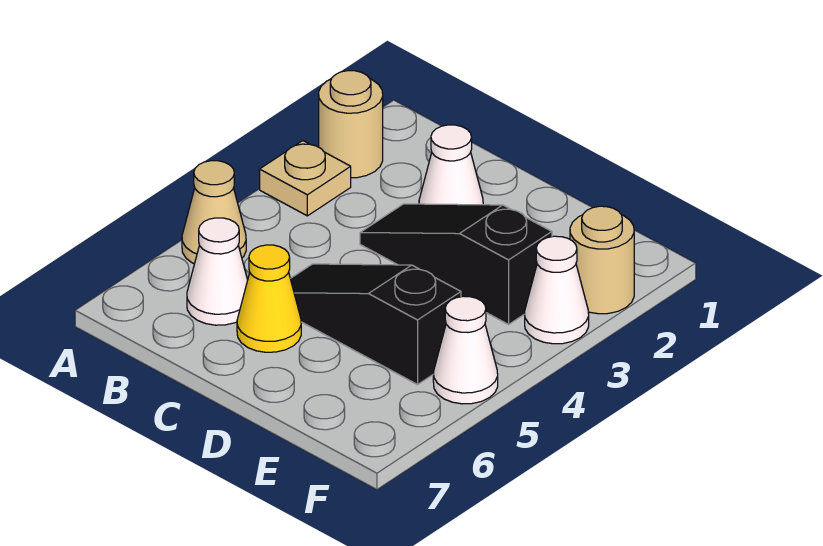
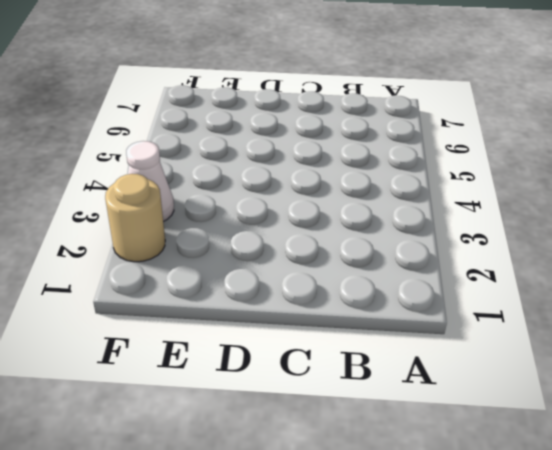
none -> tan round brick A2 level 1
none -> tan plate A3 level 1

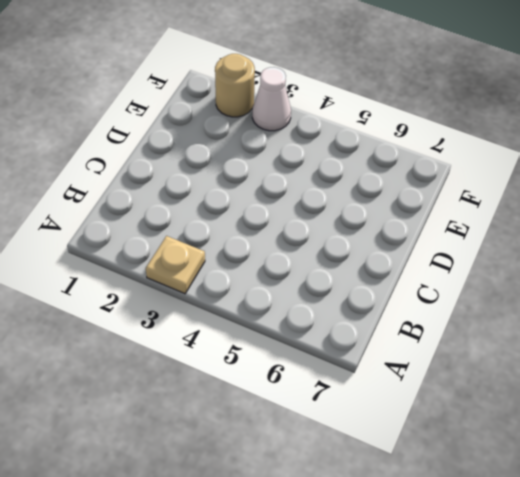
none -> tan round brick A2 level 1
none -> tan cone A5 level 1

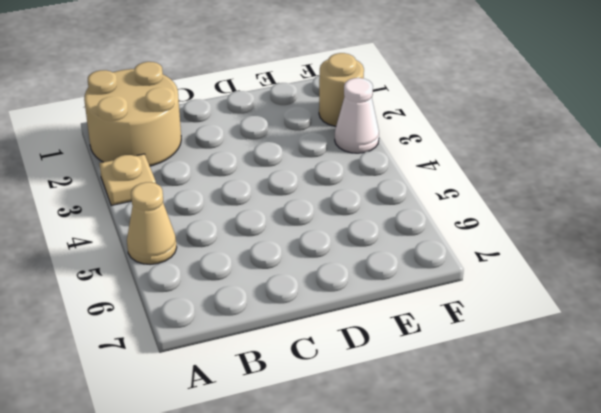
tan round brick A1:B2 level 1 -> tan round brick A2 level 1
none -> white cone B6 level 1
none -> white cone C2 level 1

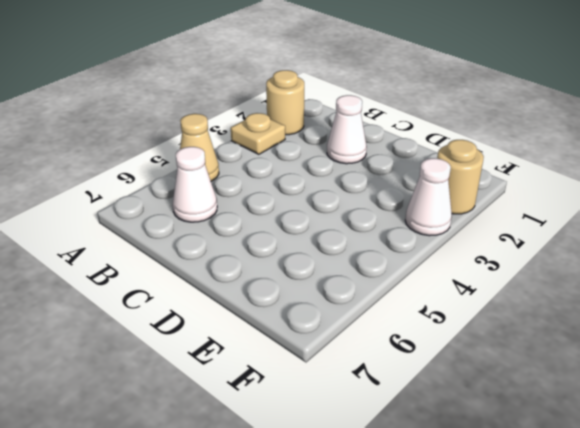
none -> black slope C3:E3 level 1 top E
none -> black slope C5:E5 level 1 top E

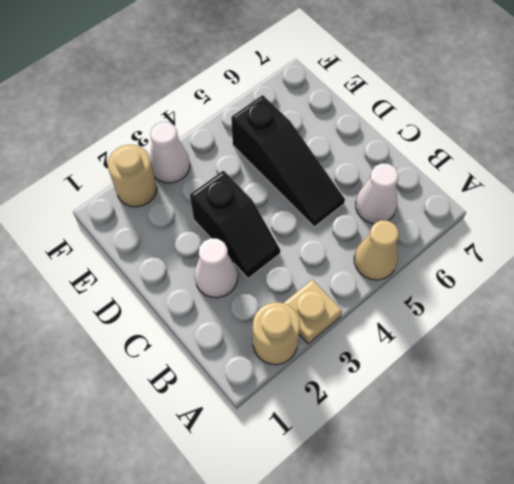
black slope C3:D3 level 1 top D -> black slope C3:E3 level 1 top E
none -> yellow cone C6 level 1
none -> white cone F5 level 1

